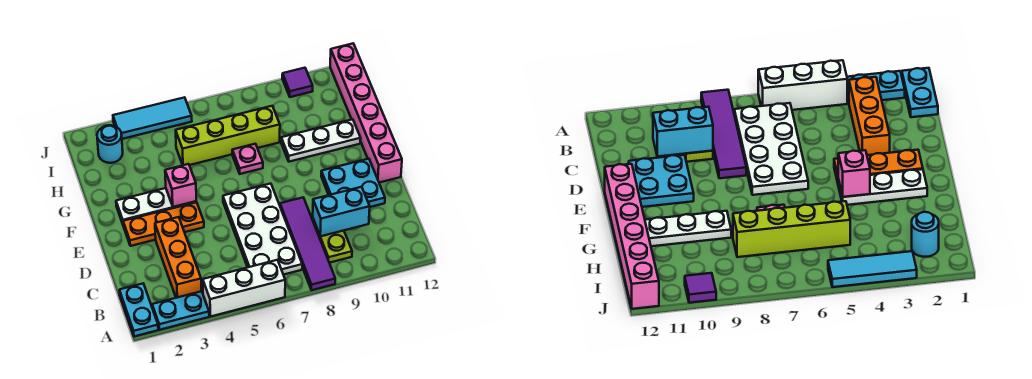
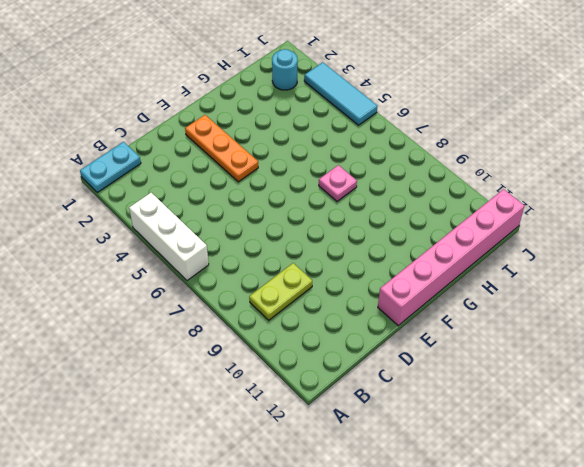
none -> cyan plate A2:A3 level 1
none -> purple tile A8:D8 level 1
none -> orange brick B3:D3 level 1

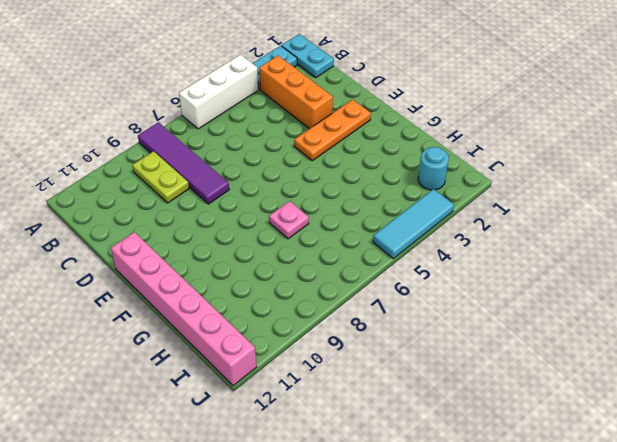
none -> white plate B6:E7 level 1
none -> cyan plate D10:E11 level 1
none -> white plate F2:F4 level 1

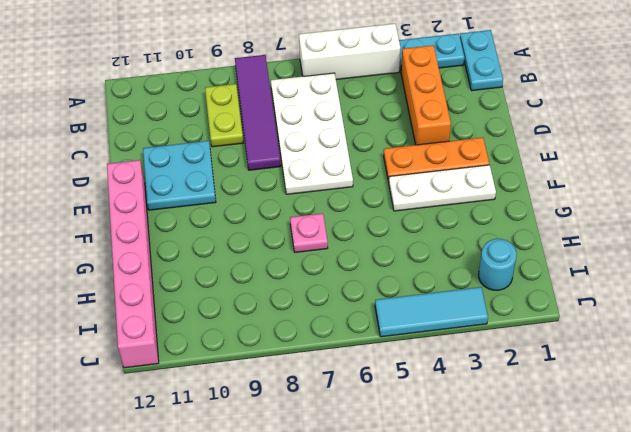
none -> white plate G9:G11 level 1
none -> lime brick H5:H8 level 1
none -> purple tile J10 level 1

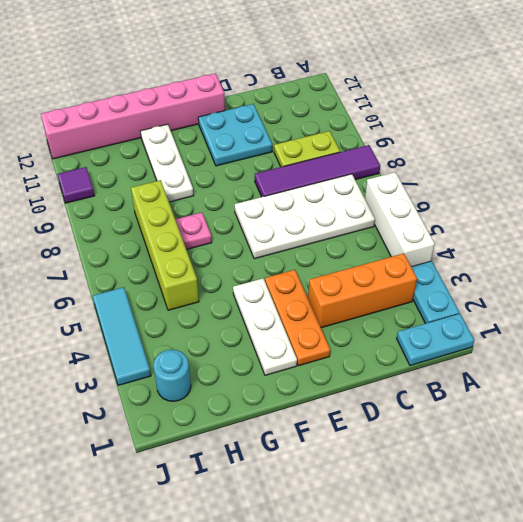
none -> cyan brick C9:C10 level 2
none -> pink brick F4 level 2

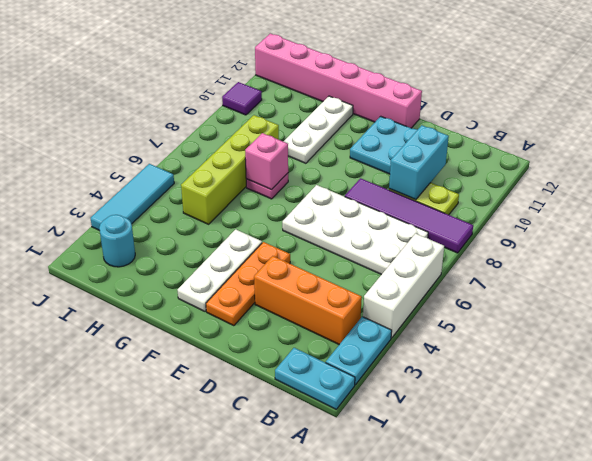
pink brick G7 level 2 -> pink brick F4 level 2

